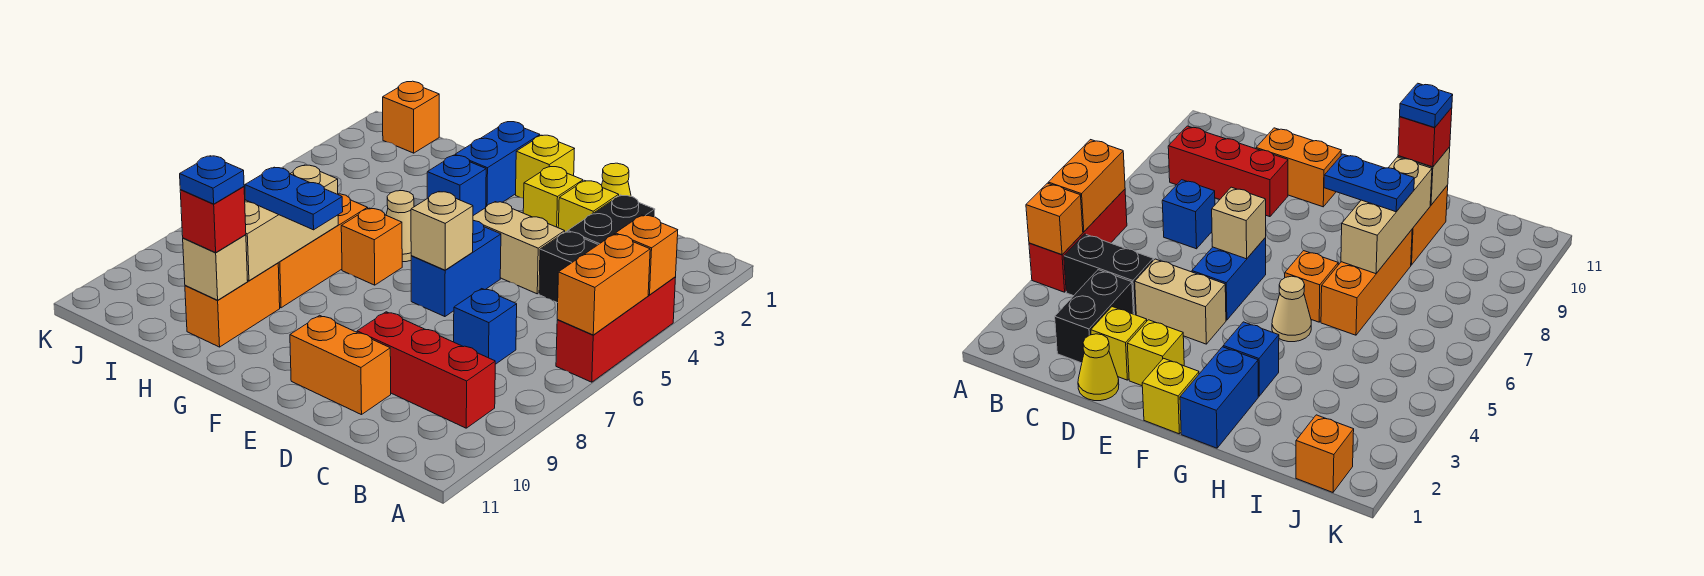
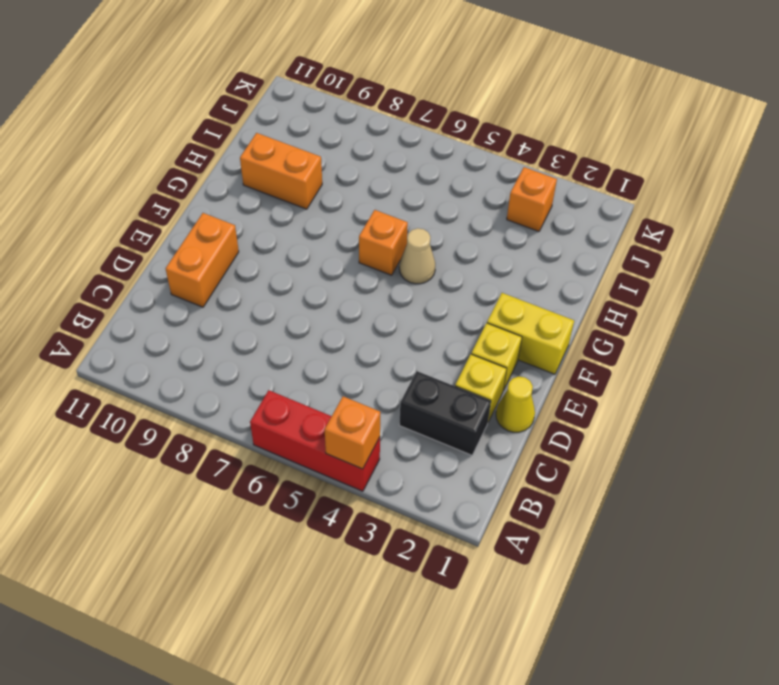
yellow brick F1:F2 level 1 -> yellow brick F1 level 1
orange brick J3 level 1 -> orange brick J1 level 1
none -> black brick B4:C4 level 1
none -> red brick B9:D9 level 1
none -> blue brick C7 level 1

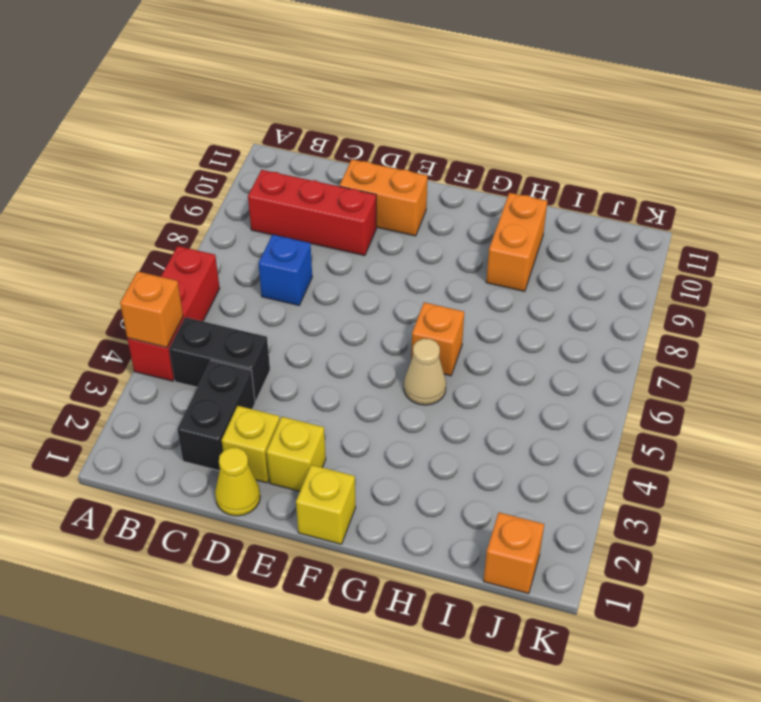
none -> tan brick D4:E4 level 1
none -> blue brick E5:E6 level 1
none -> blue brick G1:G2 level 1

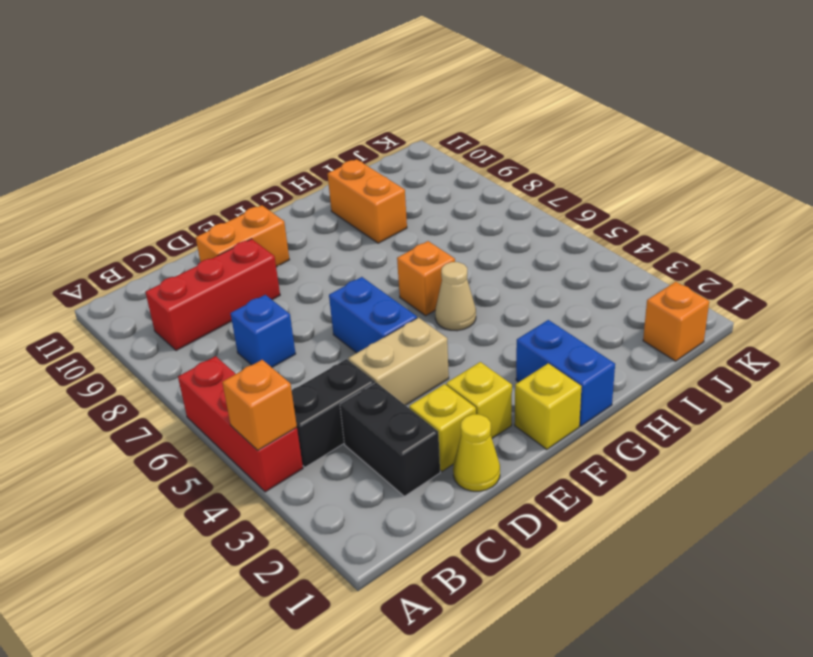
none -> blue brick G3 level 1
none -> orange brick H6:H8 level 1
none -> orange brick A5:A6 level 2

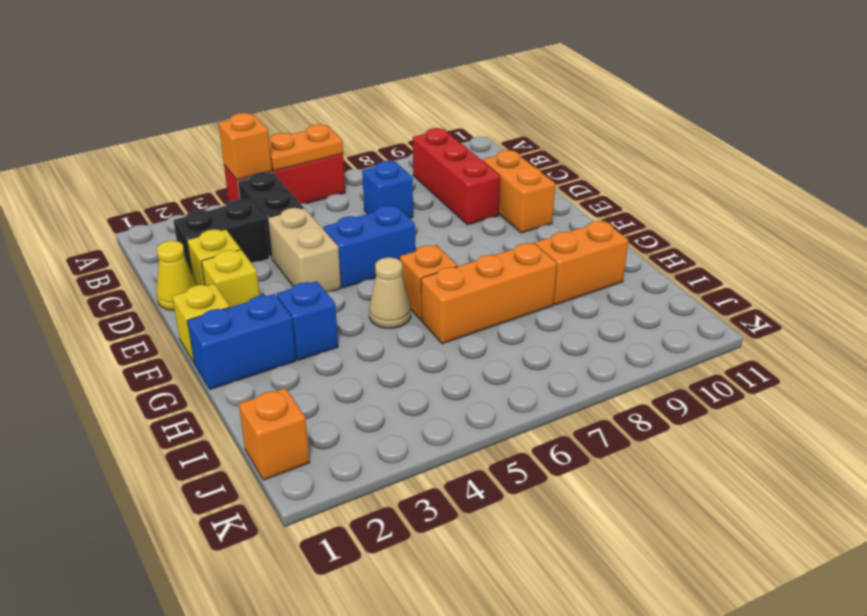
orange plate A5:A6 level 2 -> orange brick A5:A6 level 2
none -> tan brick E6 level 2
none -> tan brick H7:H9 level 2
none -> tan brick H10 level 2

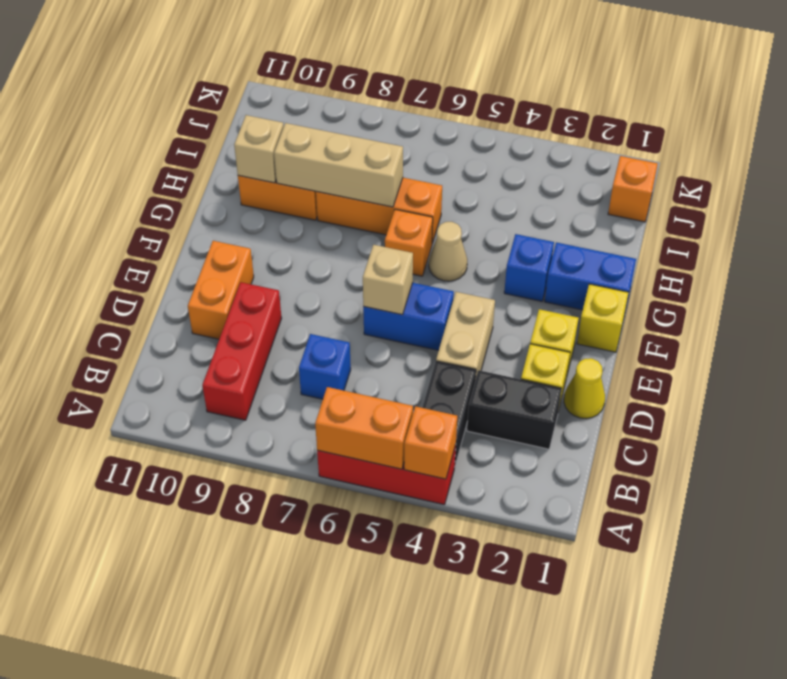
none -> blue plate G8:H8 level 3
none -> red brick H10 level 3
none -> blue plate H10 level 4

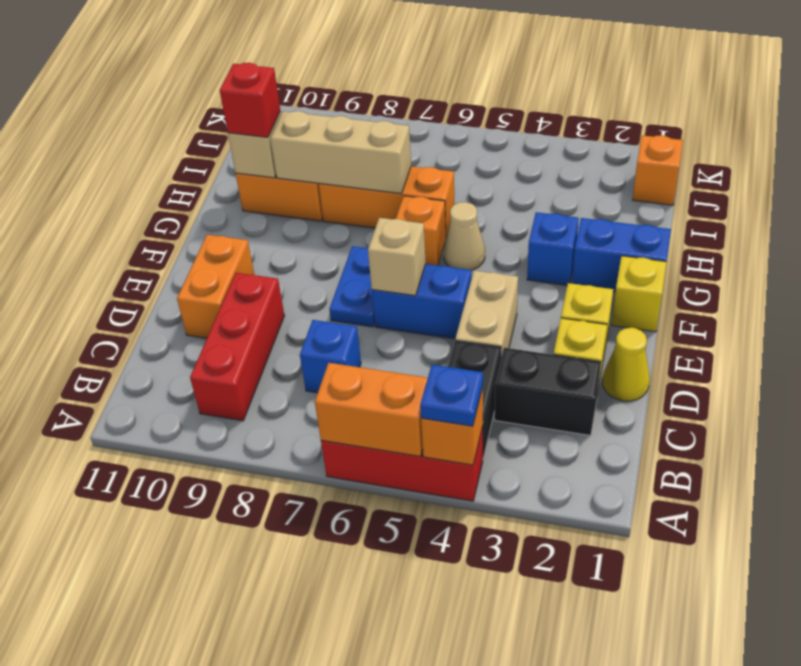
blue plate A4 level 3 -> blue plate H10 level 4
blue plate E7:F7 level 1 -> blue plate G8:H8 level 3

